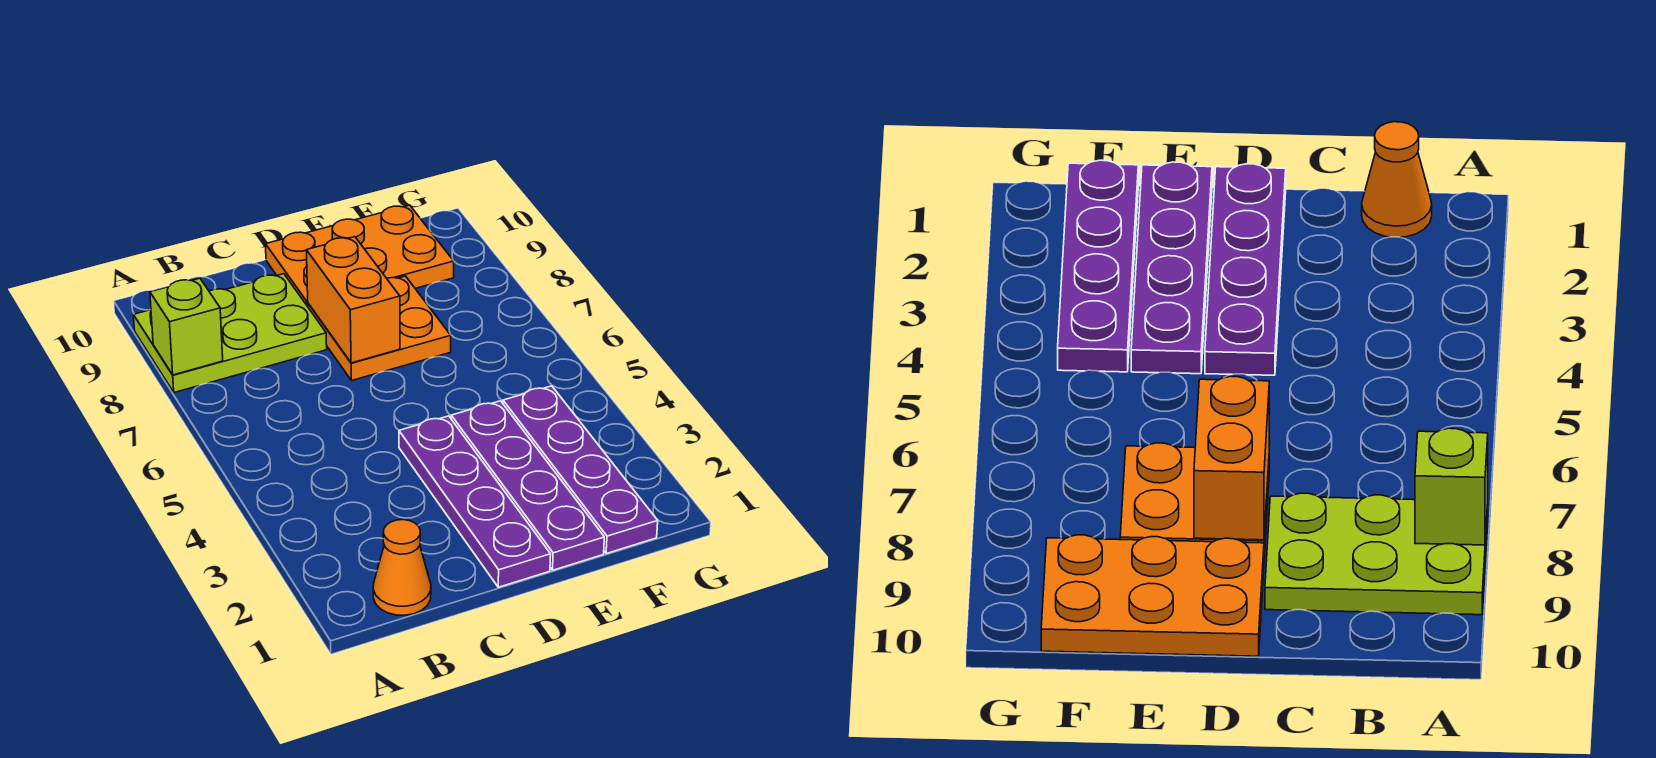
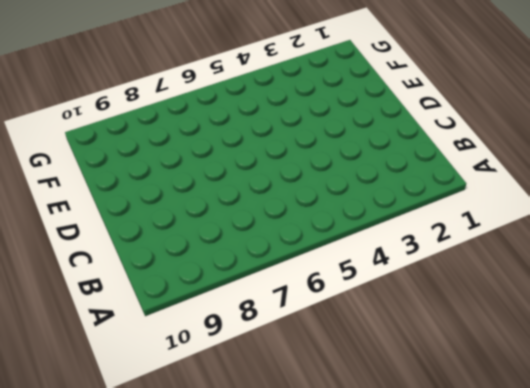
none -> lime plate A8:C9 level 1
none -> orange cone B1 level 1

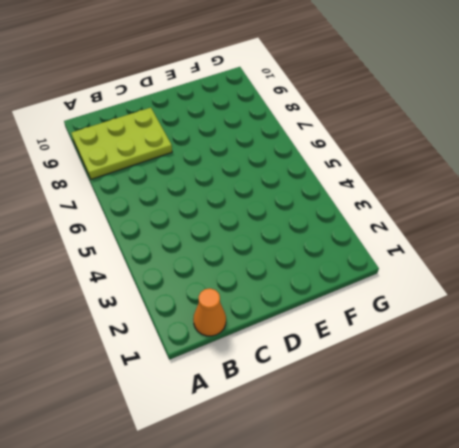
none -> purple plate D1:D4 level 1
none -> orange plate D7:E8 level 1

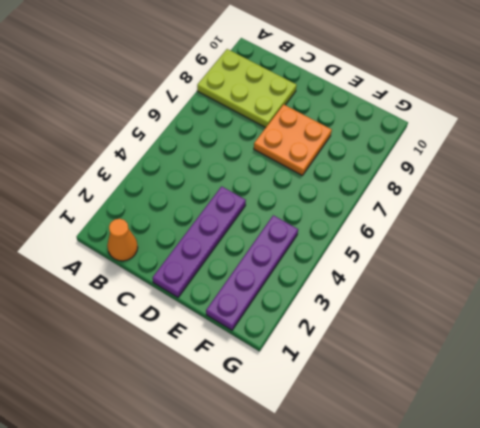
none -> orange plate D9:F10 level 1
none -> purple plate E1:E4 level 1

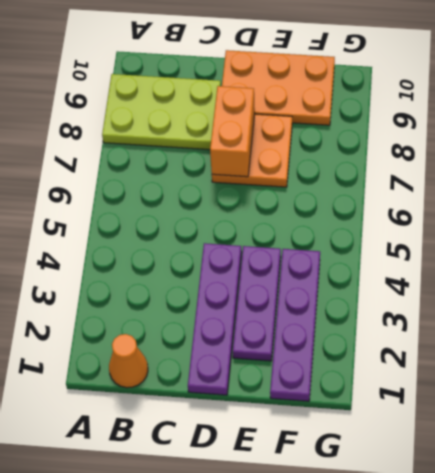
purple plate E2:E4 level 1 -> purple plate E1:E4 level 1
none -> lime brick A8 level 2

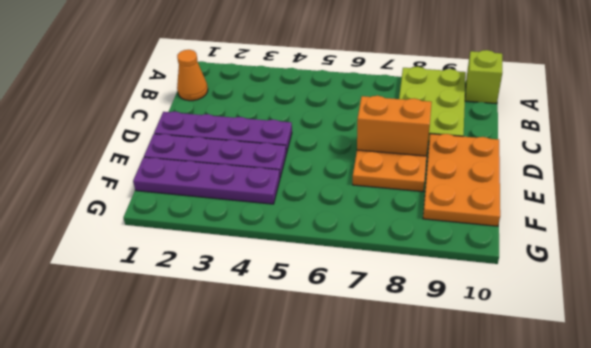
lime brick A10 level 1 -> lime brick A8 level 2

